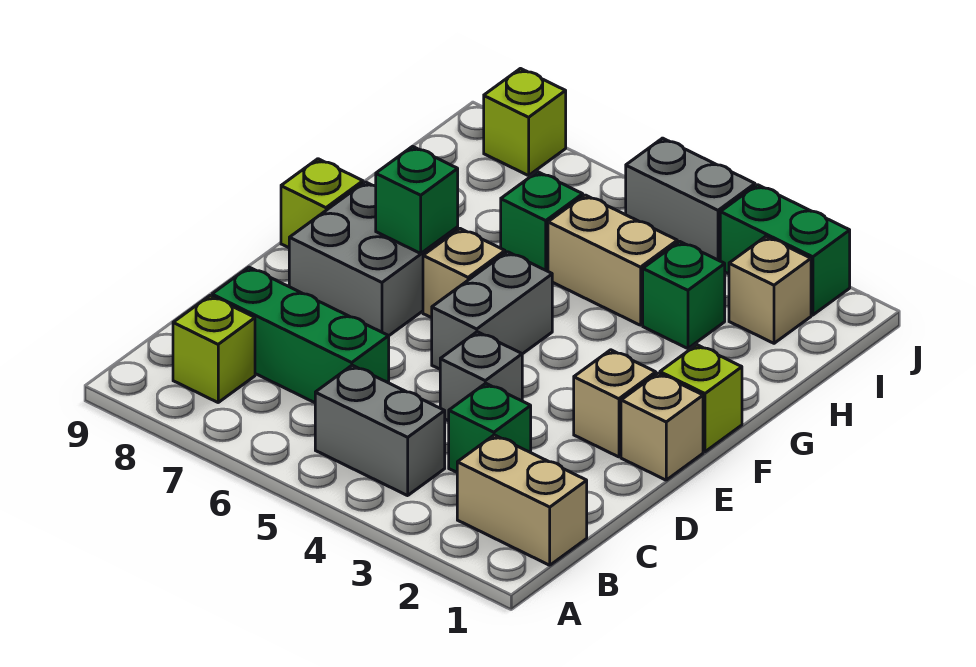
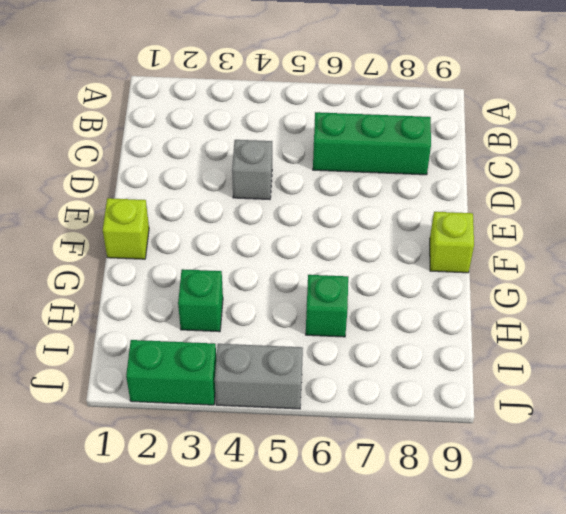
none -> tan brick B1:B2 level 1
none -> grey brick B4:B5 level 1
none -> lime brick B8 level 1

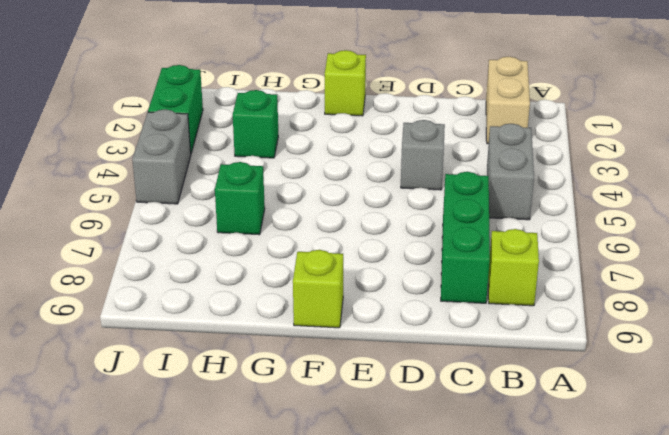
none -> green brick C3 level 1
none -> tan brick E1 level 1
none -> tan brick E2 level 1

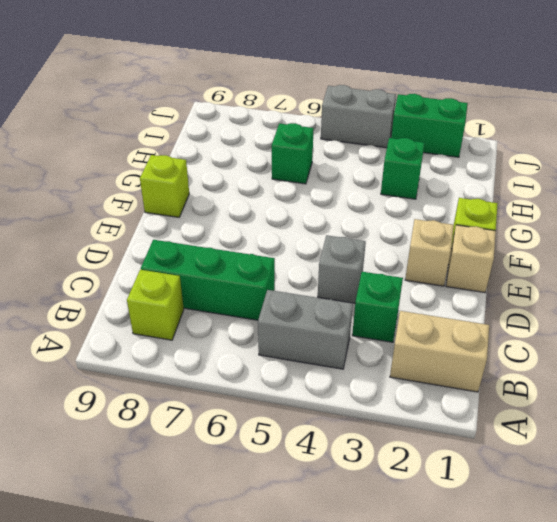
none -> grey brick E5:F5 level 1
none -> grey brick E7:F8 level 1
none -> tan brick F6 level 1

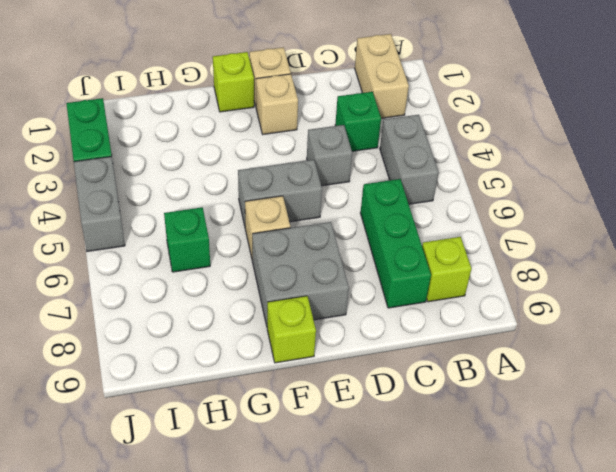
none -> green brick H3 level 1
none -> tan brick H4:H5 level 1
none -> tan brick I2 level 1

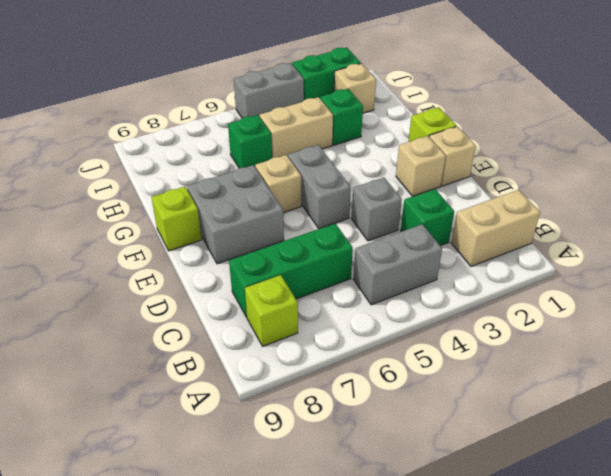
none -> lime brick J8 level 1
none -> green brick F7 level 2

